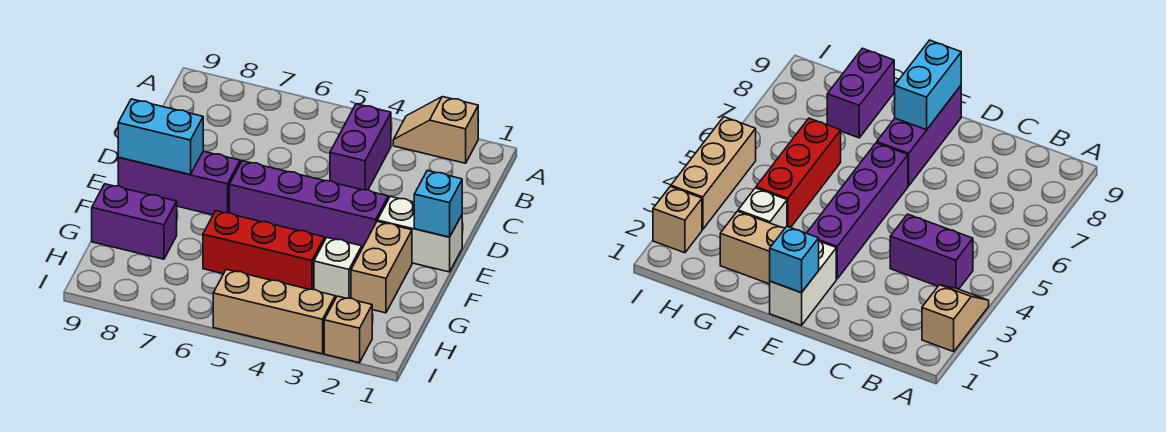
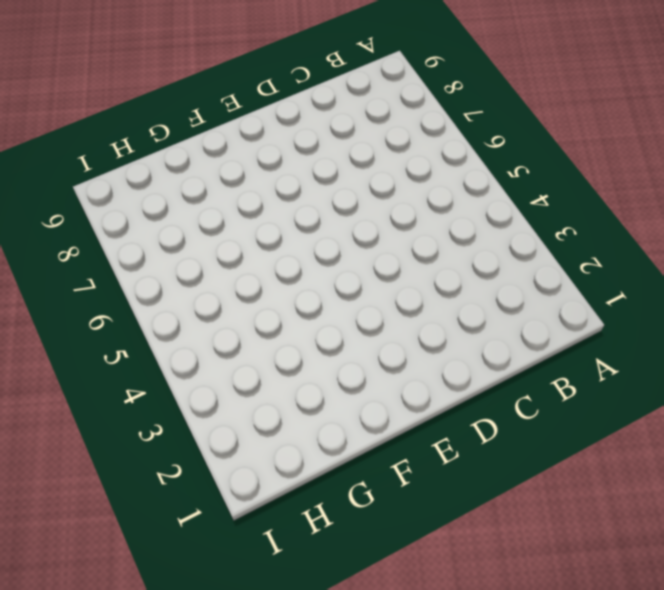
none -> tan slope A2:A3 level 1 top 2
none -> purple brick B4:C4 level 1
none -> white brick E1:E2 level 1

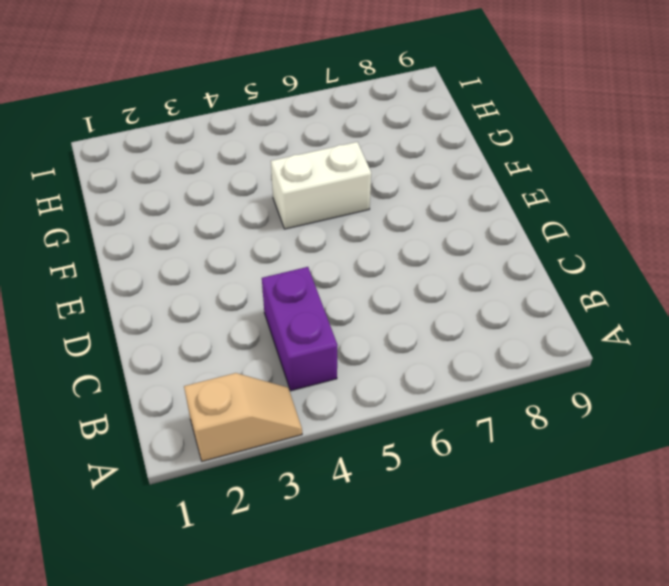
white brick F5:F6 level 1 -> white brick E1:E2 level 1
none -> purple brick E3:E6 level 1
none -> purple brick E7:E9 level 1
none -> tan brick F2:G2 level 1

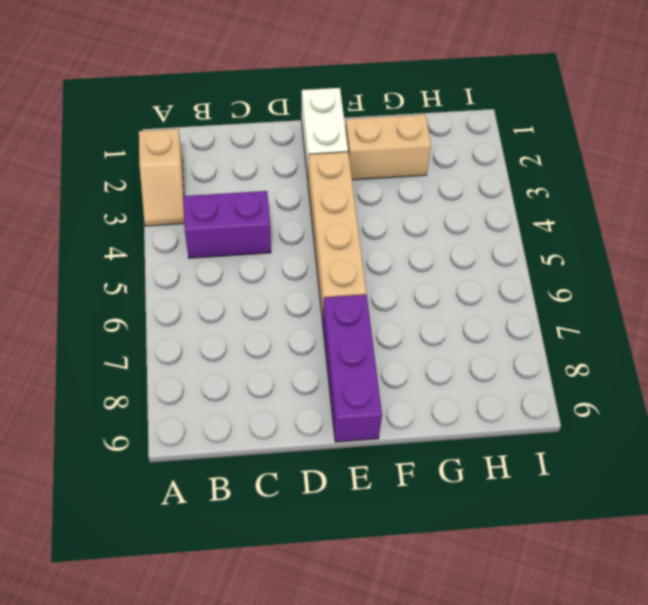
tan brick E3:E6 level 1 -> purple brick E3:E6 level 1
none -> white brick G3 level 1
none -> red brick G4:G6 level 1
none -> purple brick G8:G9 level 1

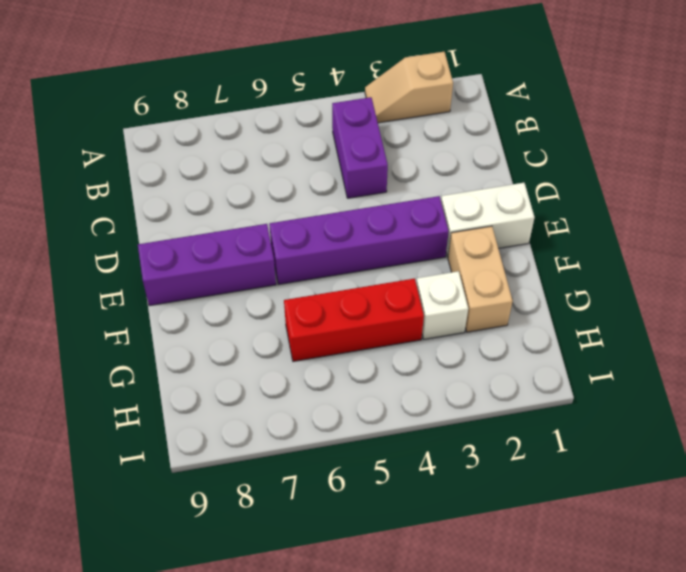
none -> purple brick G8:G9 level 1
none -> tan brick I2 level 1
none -> tan brick I3:I5 level 1

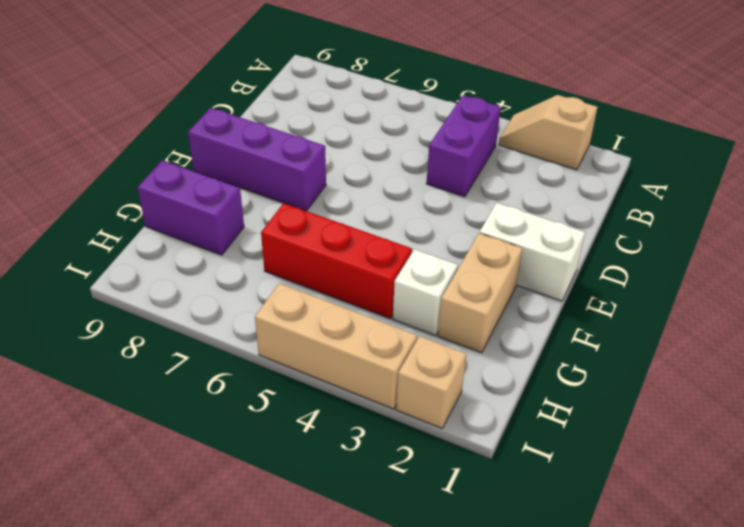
none -> purple brick E3:E6 level 1
none -> cyan brick E1 level 2
none -> cyan brick E8:E9 level 2

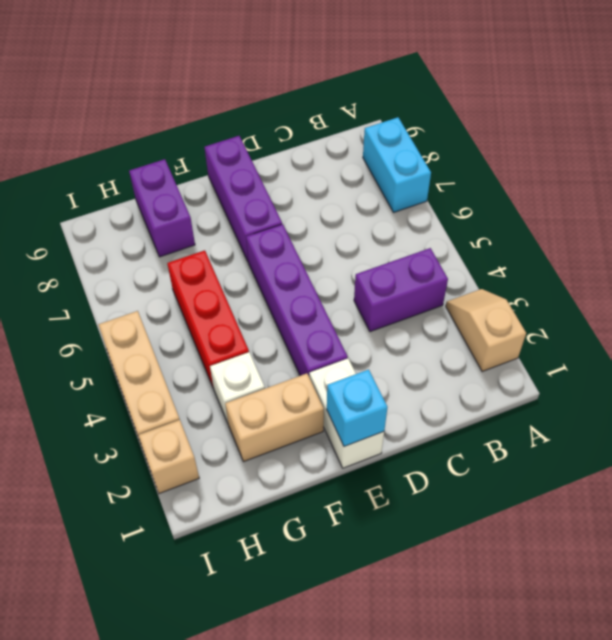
cyan brick A7:A8 level 1 -> cyan brick E8:E9 level 2

